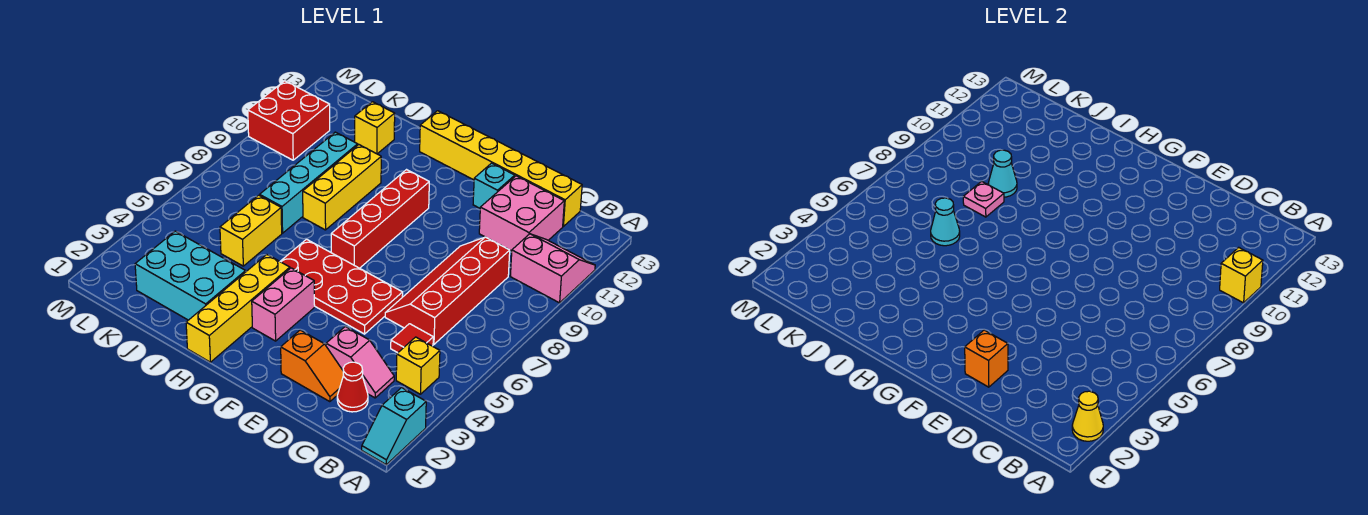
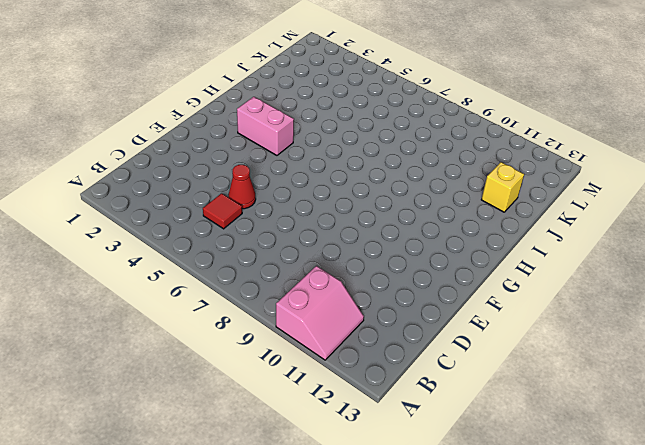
red cone D5 level 1 -> red cone C2 level 1
none -> cyan slope A1:A2 level 1 top 2
none -> yellow brick B4 level 1
none -> pink slope C3:D3 level 1 top D

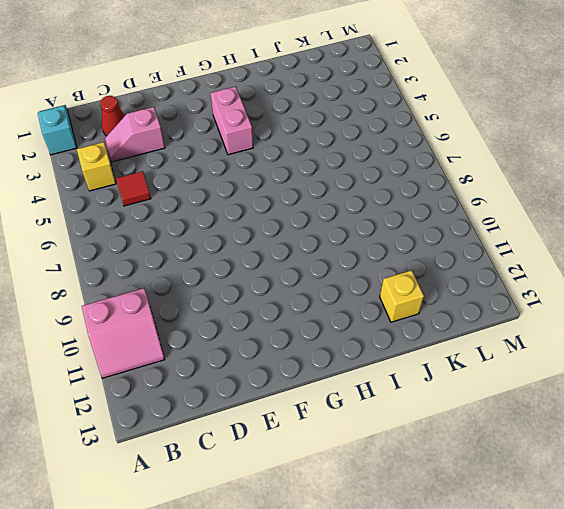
none -> red slope C6:D9 level 1 top C
none -> pink brick C11:D12 level 1
none -> yellow brick C13:H13 level 1

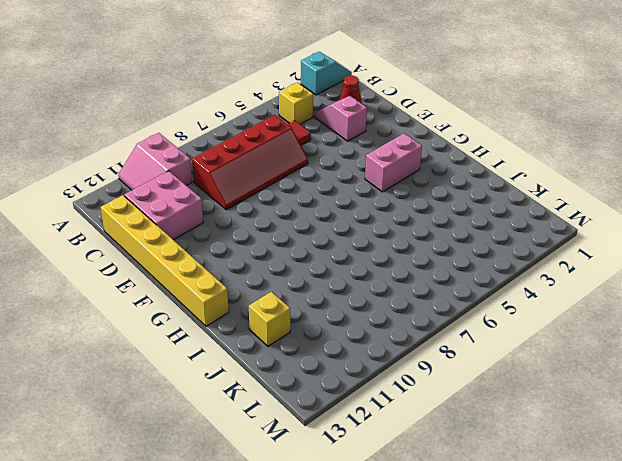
none -> orange slope D2:E2 level 1 top E
none -> red plate E5:H6 level 1
none -> cyan brick E12 level 1

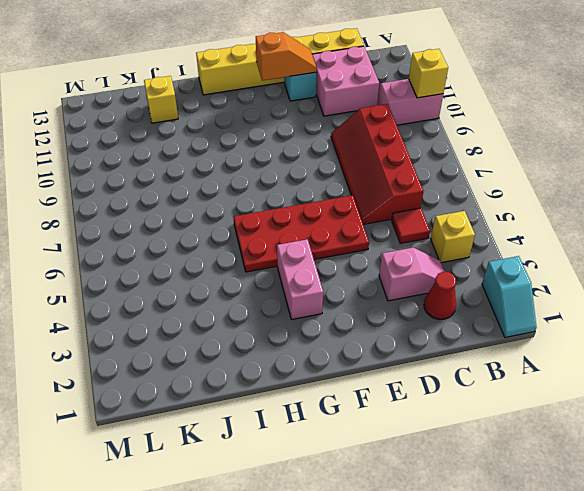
orange slope E12:F12 level 2 top F -> orange slope D2:E2 level 1 top E
none -> red brick G7:G10 level 1
none -> yellow brick H1:H4 level 1
none -> cyan brick I2:K3 level 1

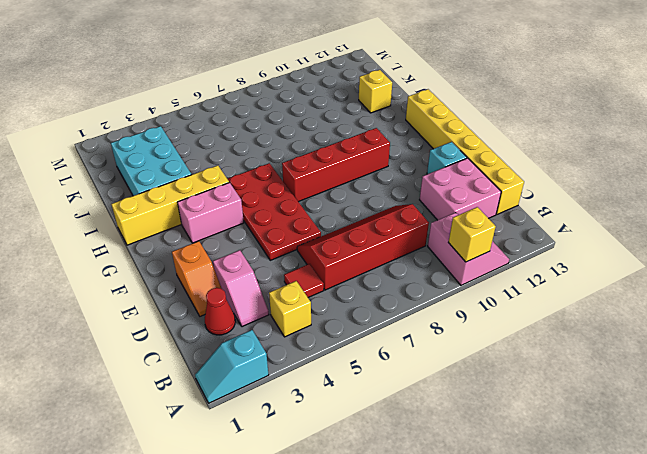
none -> yellow brick I8:I10 level 1
none -> yellow brick J5:J6 level 1
none -> cyan brick J7:J10 level 1

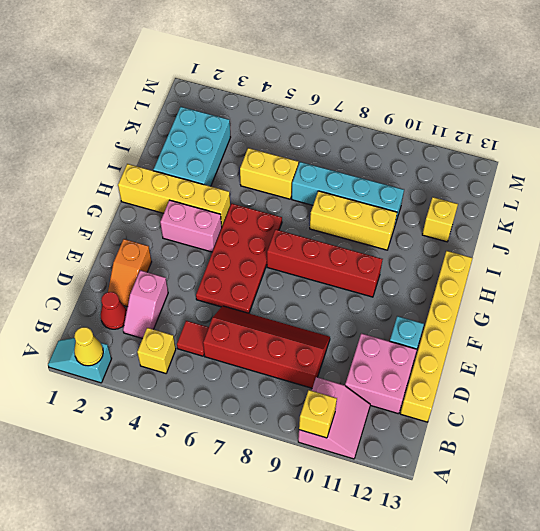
none -> red brick L10:M11 level 1
none -> orange brick E2 level 2
none -> cyan cone J6 level 2

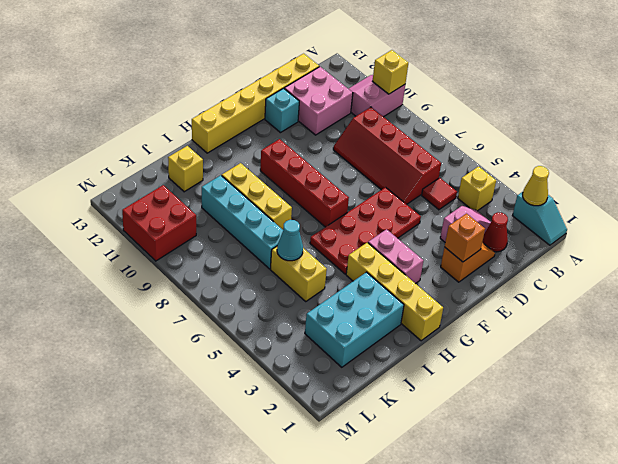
none -> pink plate J8 level 2
none -> cyan cone J9 level 2

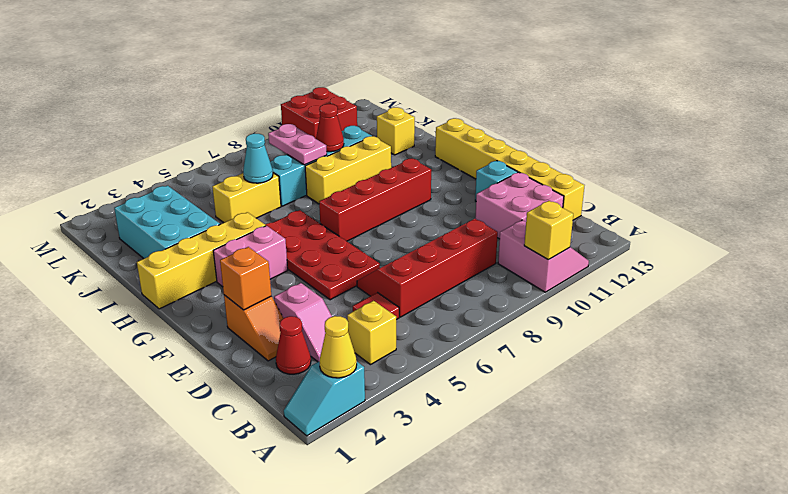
pink plate J8:K8 level 2 -> pink plate J8 level 2
red cone J9 level 2 -> cyan cone J9 level 2

